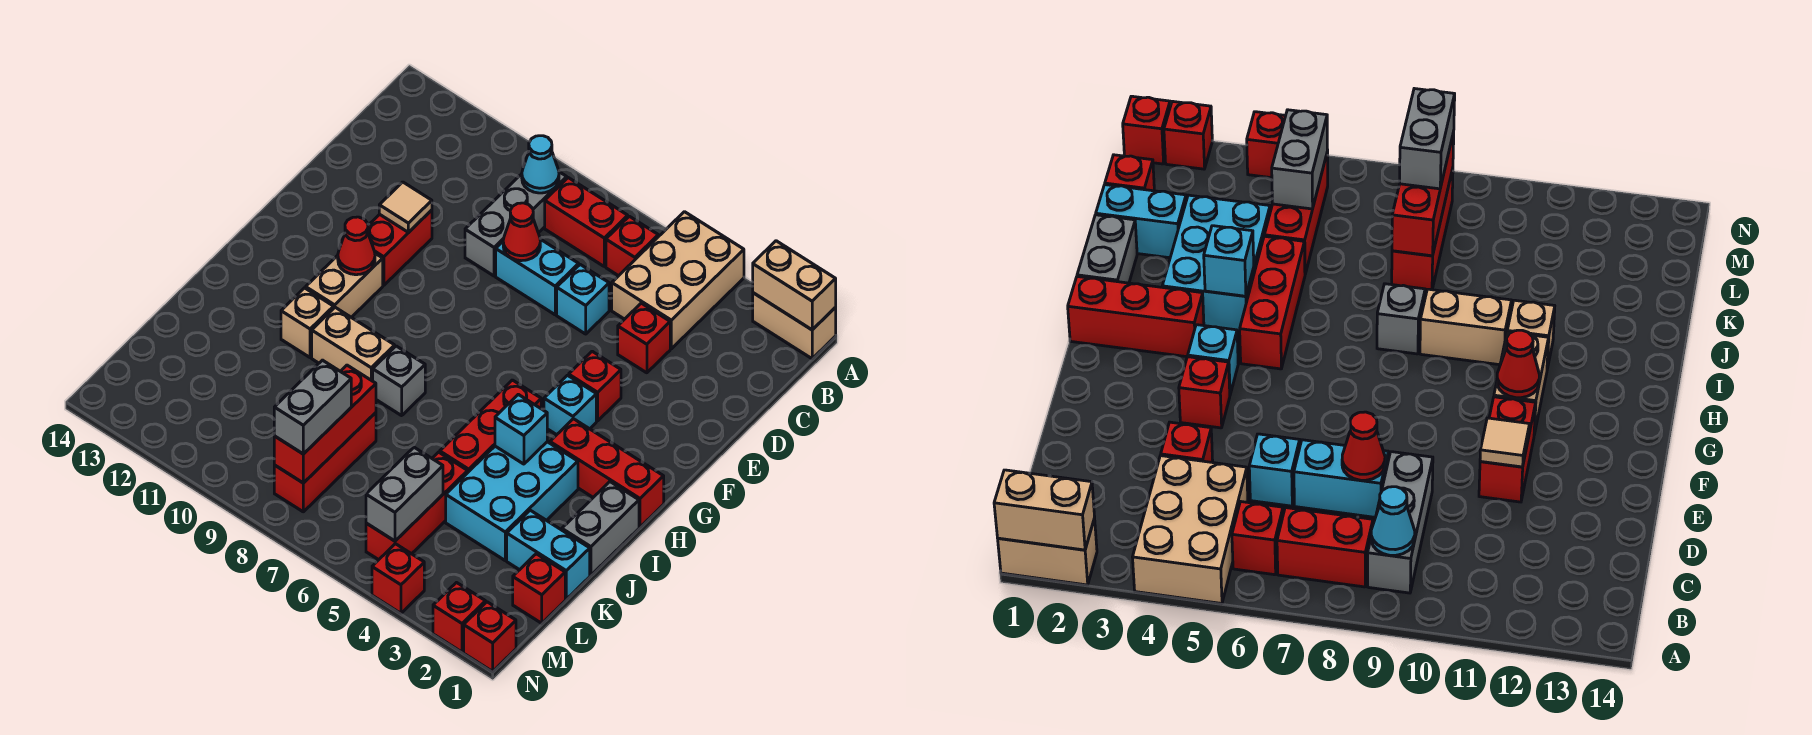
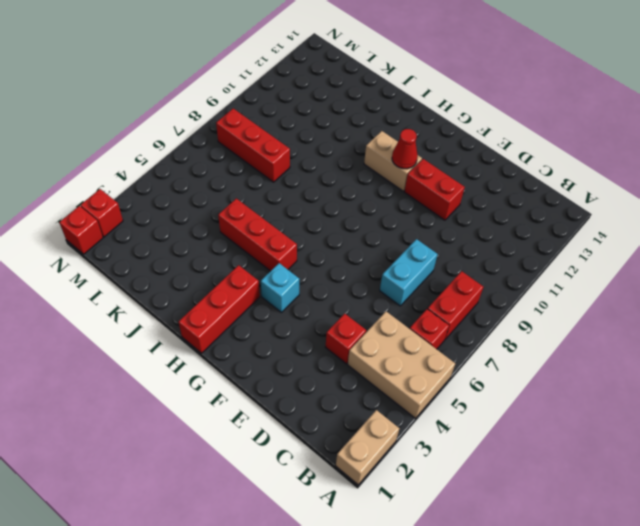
none -> grey brick B9:D9 level 1
none -> cyan brick D6 level 1
none -> red brick F4 level 1
none -> grey brick I1:J1 level 1

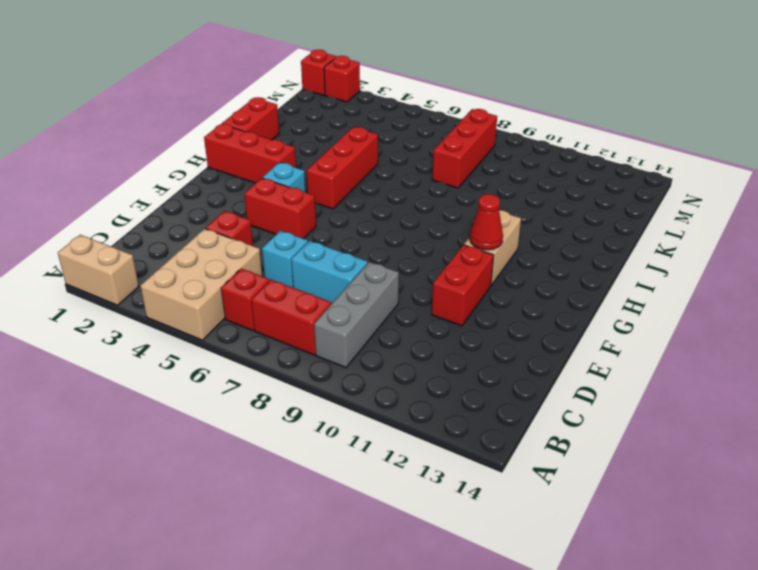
red brick F4:F5 level 1 -> red brick F4 level 1
red brick I1:J1 level 1 -> grey brick I1:J1 level 1
none -> cyan brick I3:K4 level 1
none -> grey brick I8 level 1
none -> tan brick I9:I10 level 1
none -> tan brick I11 level 1

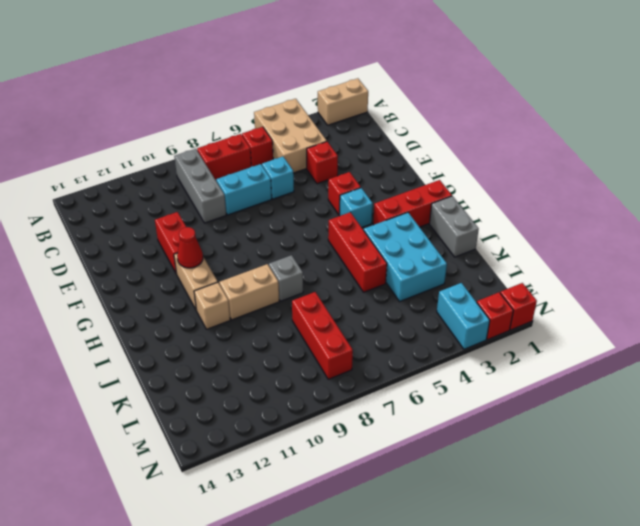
cyan brick M3:N3 level 1 -> cyan brick K1:K2 level 1
none -> red brick K5:M5 level 1
none -> red brick L1 level 1
none -> red brick N4 level 1
none -> tan brick A1:A2 level 2

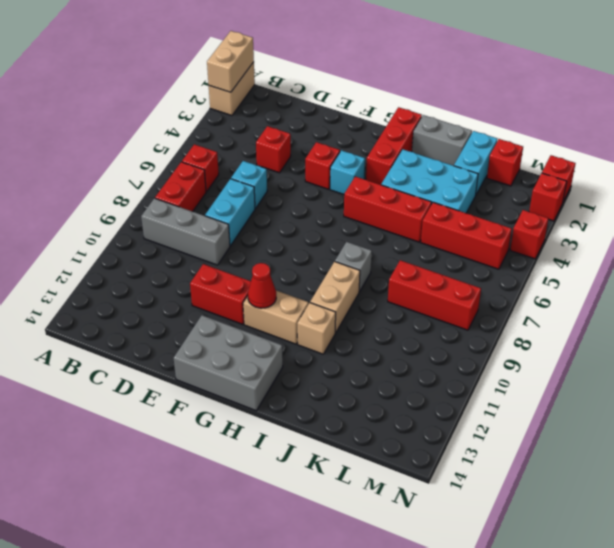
grey brick F13:H14 level 1 -> none
none -> tan brick A4:C5 level 1
none -> cyan cone B9 level 2
none -> red cone D8 level 2
none -> tan tile E11 level 2

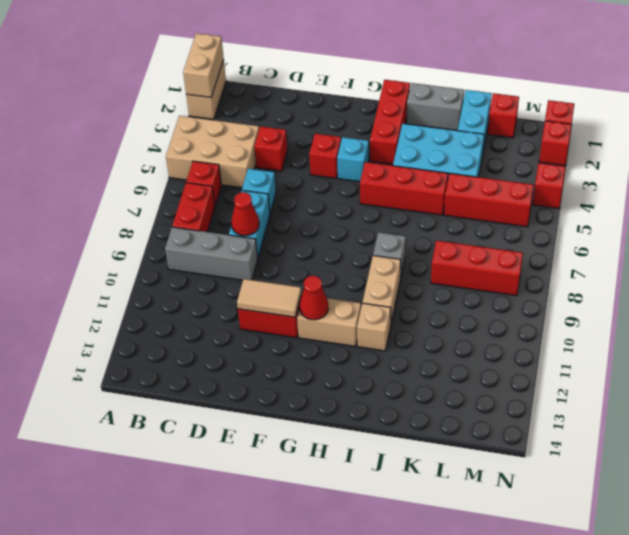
tan tile E11:F11 level 2 -> tan tile E11 level 2
none -> cyan cone B9 level 2
none -> cyan brick I4 level 2
none -> red brick K8:M8 level 2
none -> grey brick L5:M5 level 2

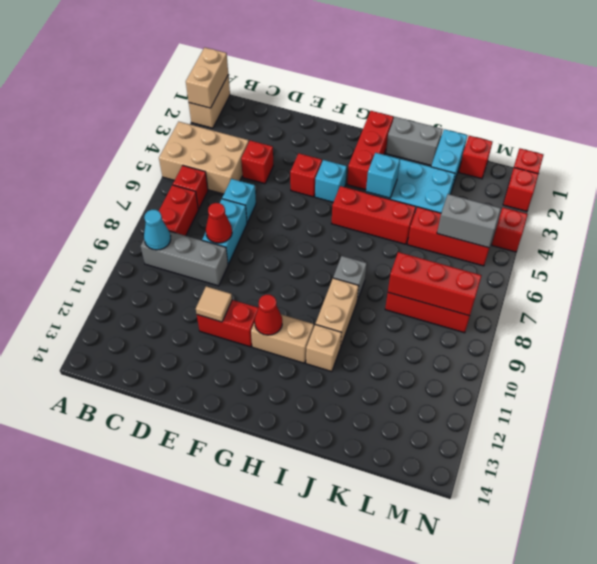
none -> grey brick L8:M8 level 3

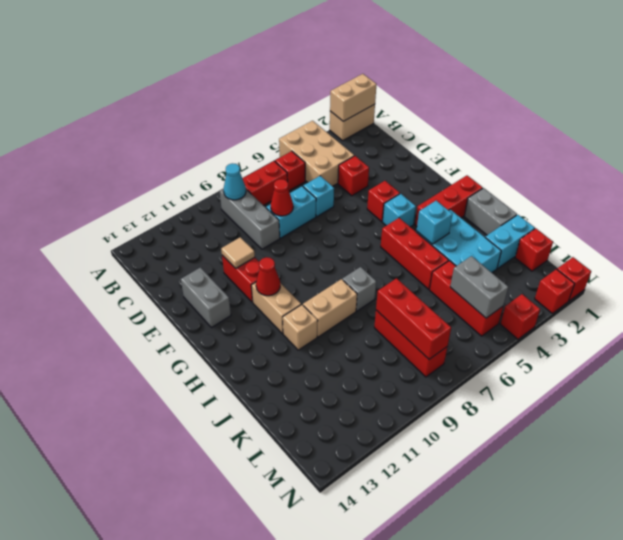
grey brick E13:F13 level 1 -> grey brick L8:M8 level 3

